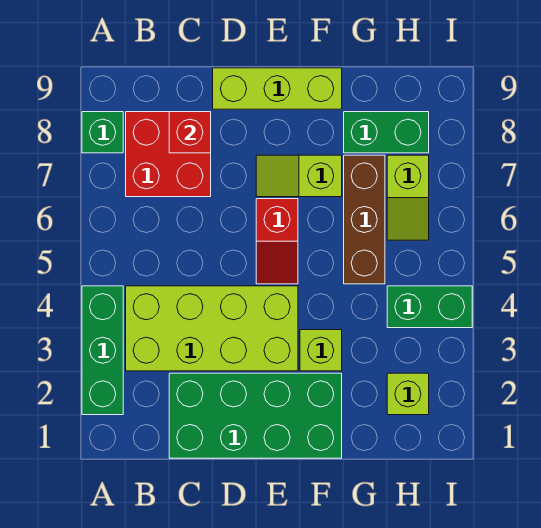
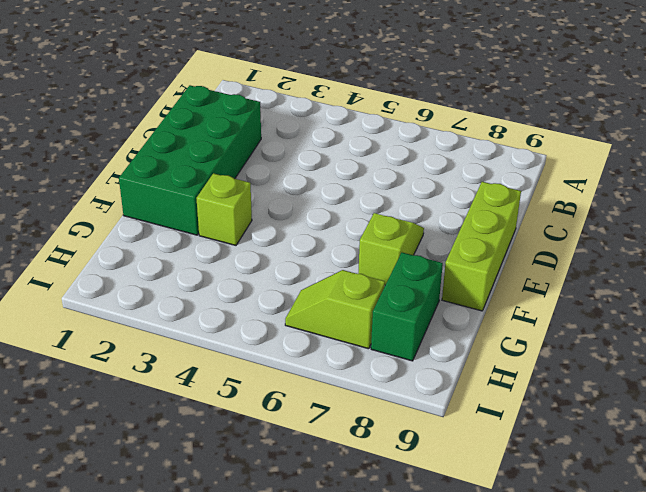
none -> green brick A2:A4 level 1
none -> green brick A8 level 1
none -> lime brick B3:E4 level 1

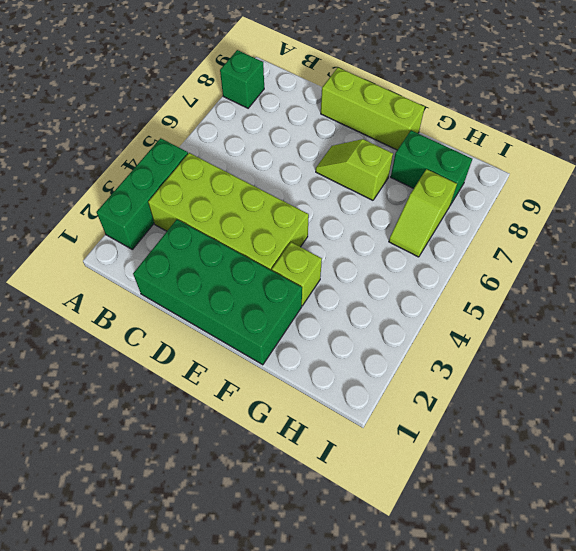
none -> red brick B7:C8 level 1
none -> red slope E5:E6 level 1 top 6
none -> brown brick G5:G7 level 1

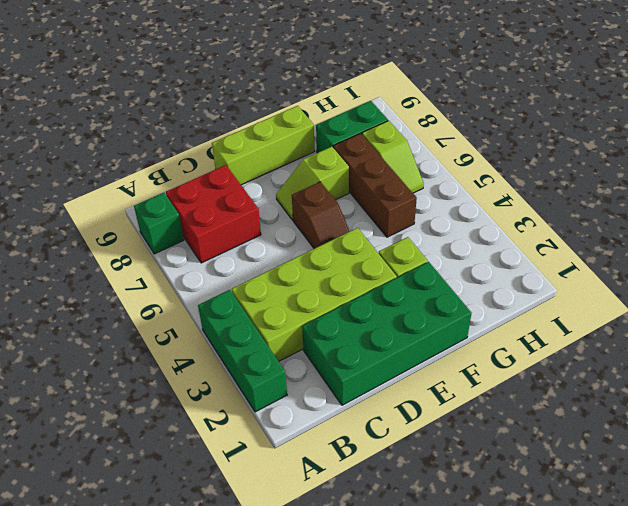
brown slope E5:E6 level 1 top 6 -> red slope E5:E6 level 1 top 6
none -> lime brick H2 level 1
none -> green brick H4:I4 level 1
none -> red brick C8 level 2

